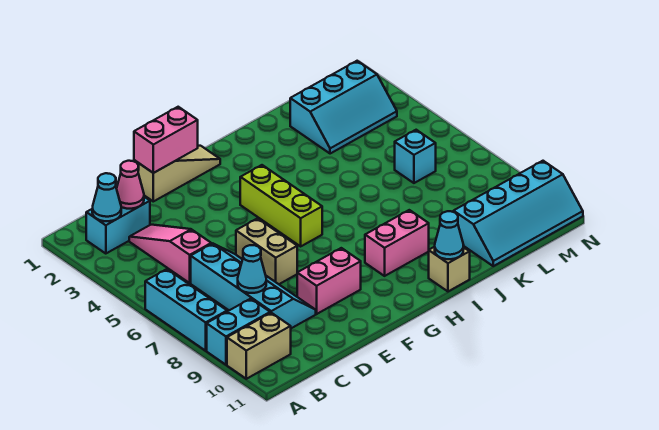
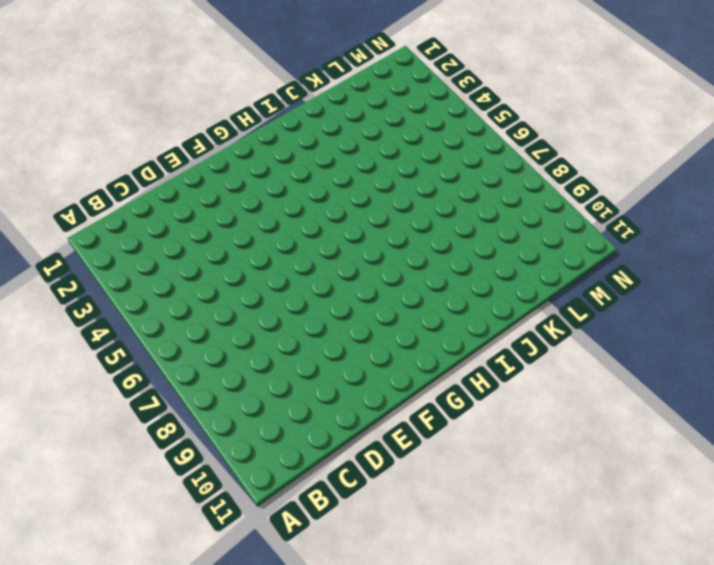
none -> cyan brick A6:A8 level 1
none -> cyan brick A9:B9 level 1
none -> tan brick A10:B10 level 1

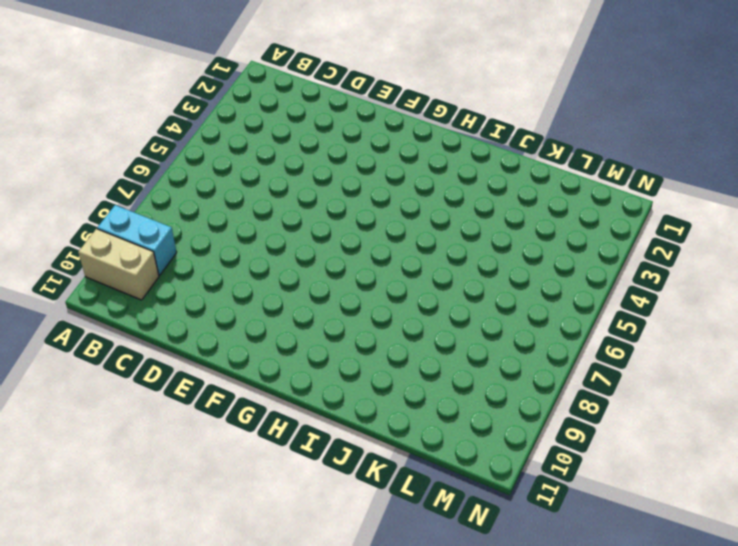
none -> cyan brick A6:A8 level 1
none -> cyan brick B2:C2 level 1
none -> pink slope C3:C5 level 1 top 5

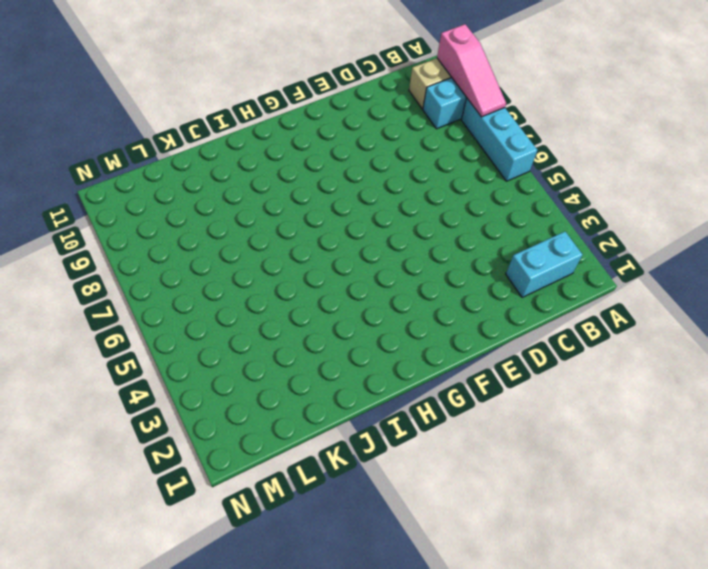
pink slope A8:A10 level 2 top 10 -> pink slope C3:C5 level 1 top 5
none -> cyan slope C6:D9 level 1 top C
none -> tan slope E1:G1 level 1 top E
none -> tan brick E6:E7 level 1

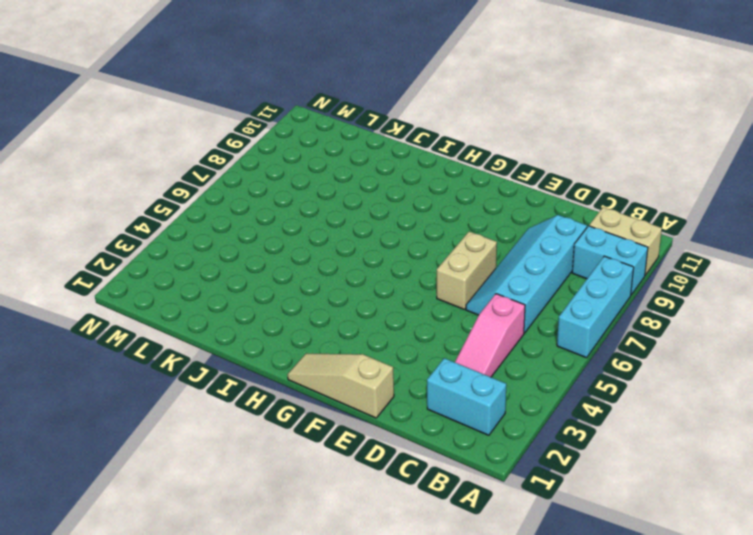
none -> pink brick E9:F9 level 1
none -> lime brick G4:G6 level 1
none -> pink brick H9:I9 level 1

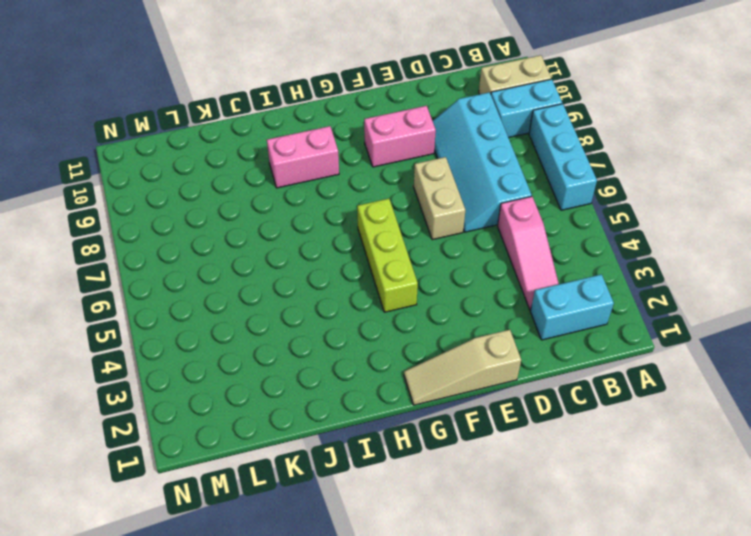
none -> tan brick I11 level 1
none -> cyan slope K2:M3 level 1 top 2
none -> cyan slope K10:N11 level 1 top 10

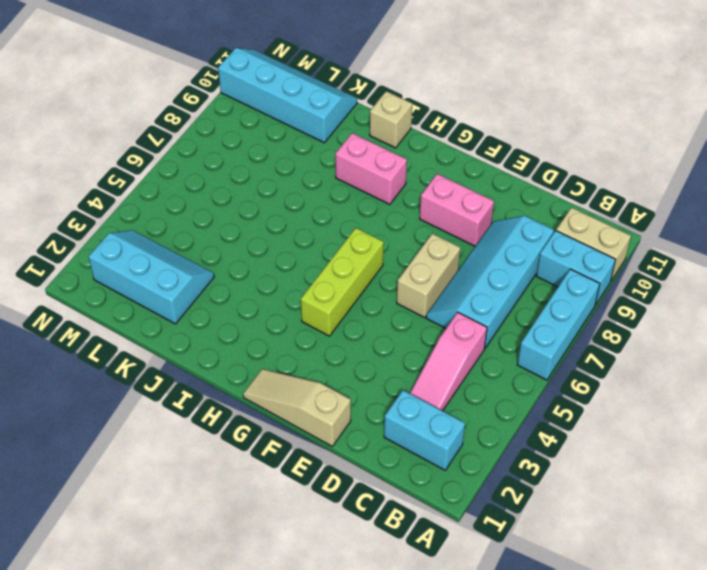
none -> cyan brick L6 level 1
none -> cyan cone B2 level 2
none -> pink cone C2 level 2

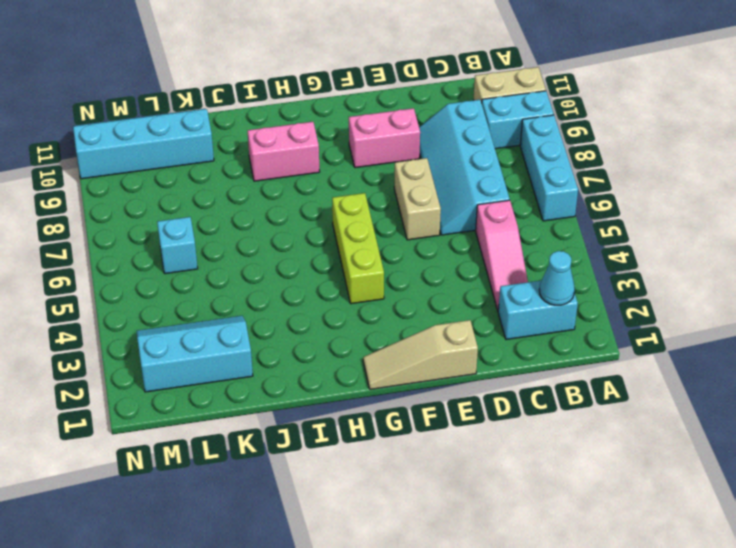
none -> tan brick I11 level 1
none -> pink cone C2 level 2
none -> cyan cone C8 level 2

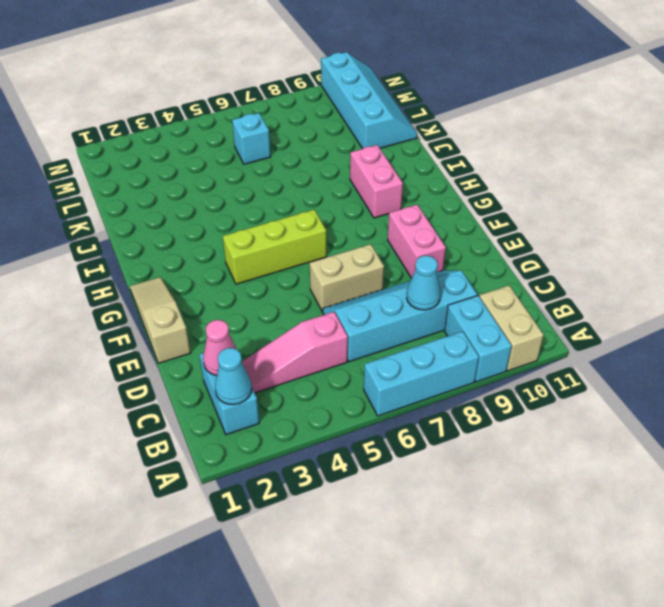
none -> tan brick I11 level 1
none -> cyan slope K2:M3 level 1 top 2
none -> pink brick E1:F1 level 2

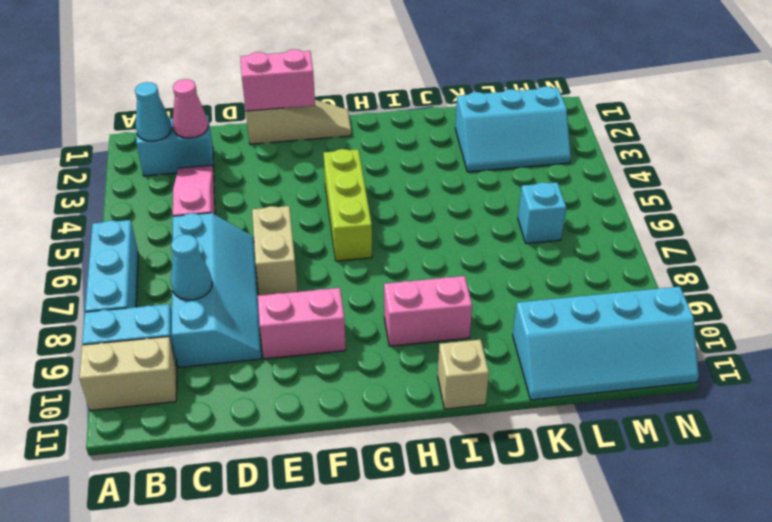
none -> cyan cone I11 level 2

